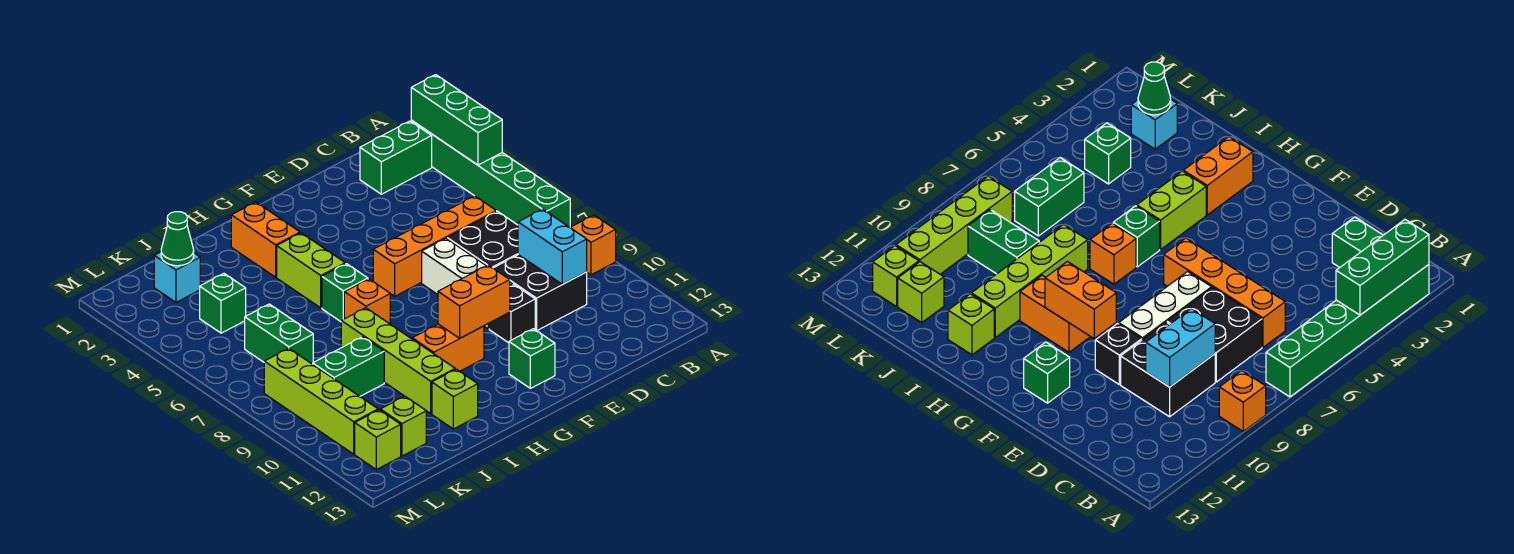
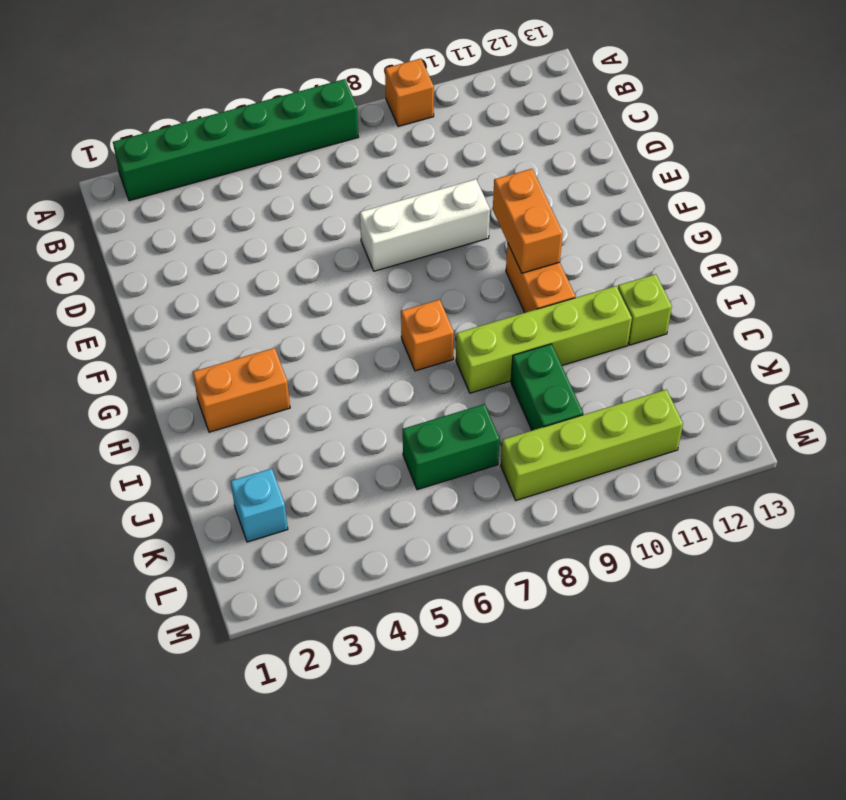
none -> green brick B2:C2 level 1
none -> orange brick C6:F6 level 1
none -> black brick C7:D8 level 1

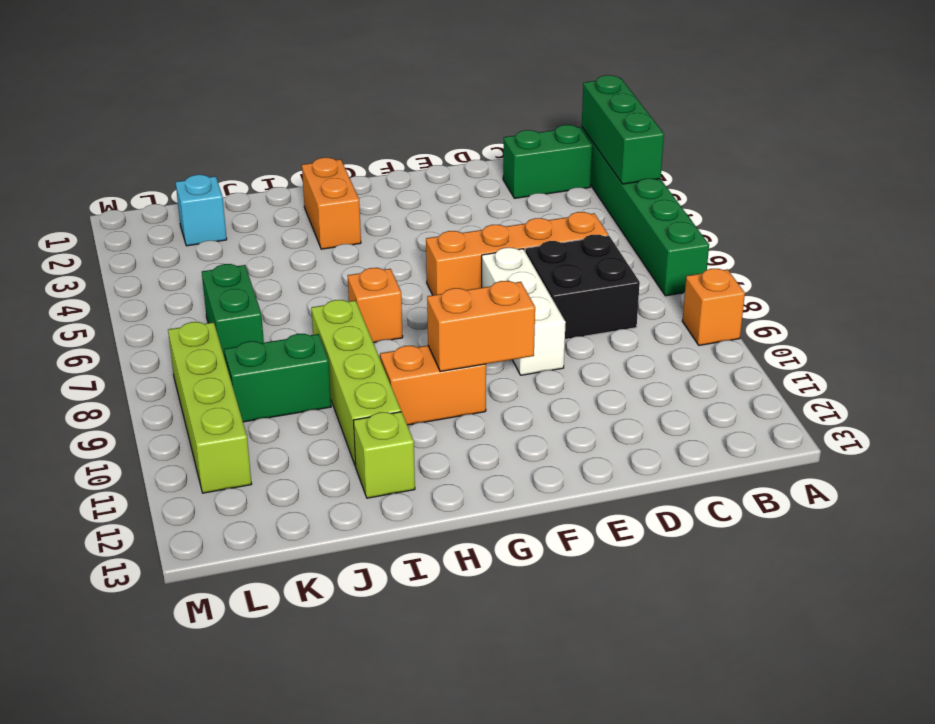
none -> black brick C9:D10 level 1
none -> black brick E10 level 1
none -> green brick F12 level 1

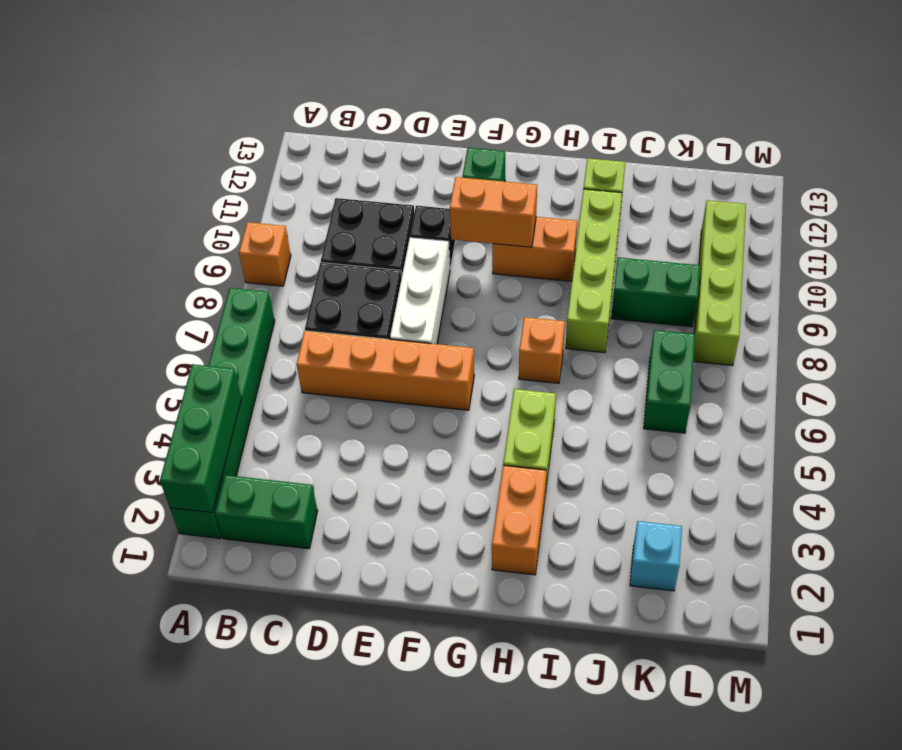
none -> green brick H6 level 1
none -> green brick K4 level 1
none -> lime brick K12 level 1

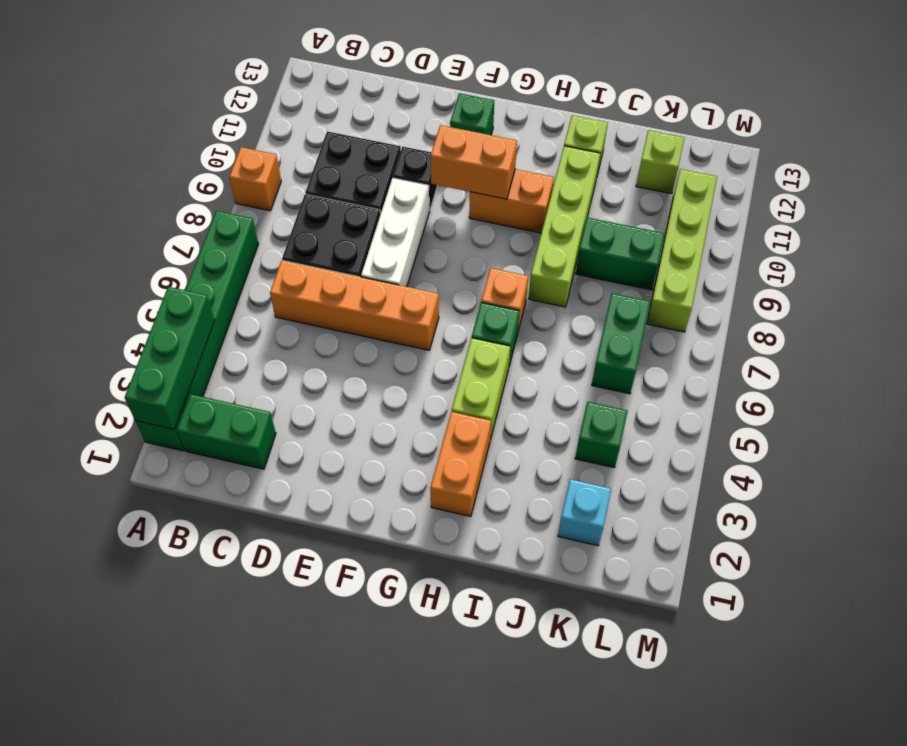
none -> lime brick L12 level 1
none -> cyan brick C9:C10 level 2
none -> green cone K2 level 2

